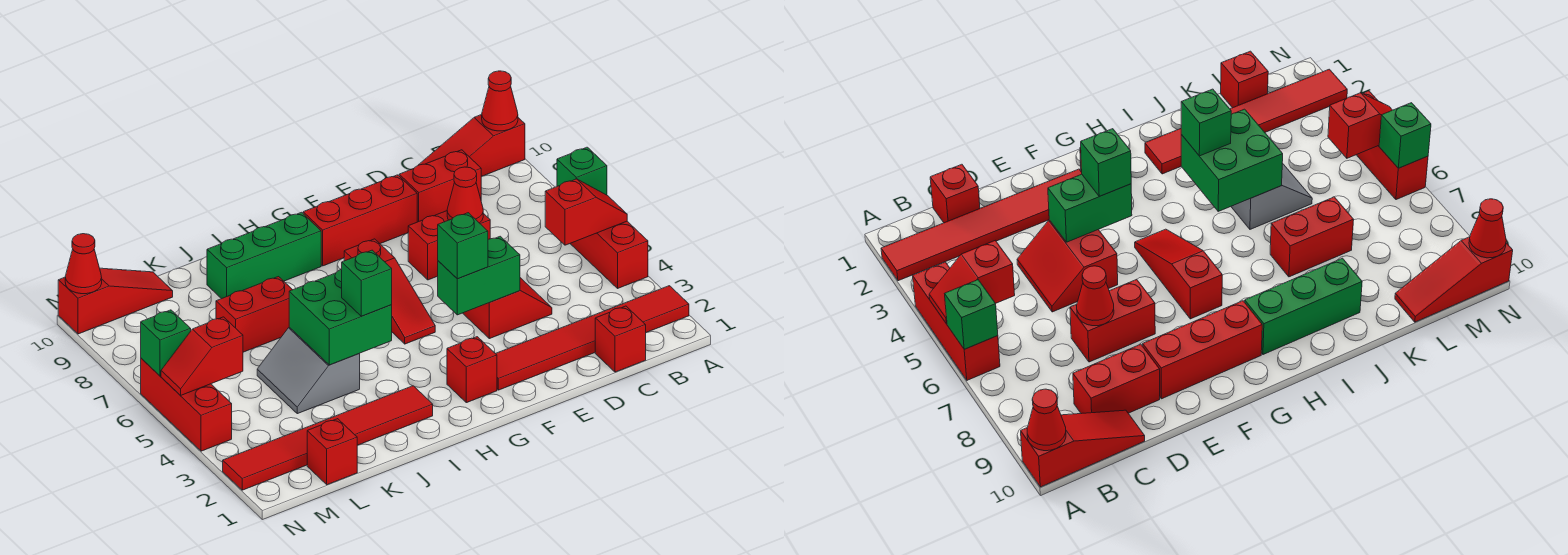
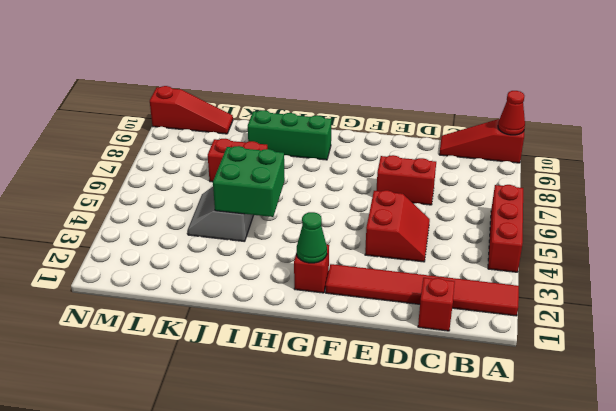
green cone G2 level 2 -> none
none -> red brick C9:D9 level 1
none -> red brick E9:G9 level 1
none -> red slope G5:G7 level 1 top 7

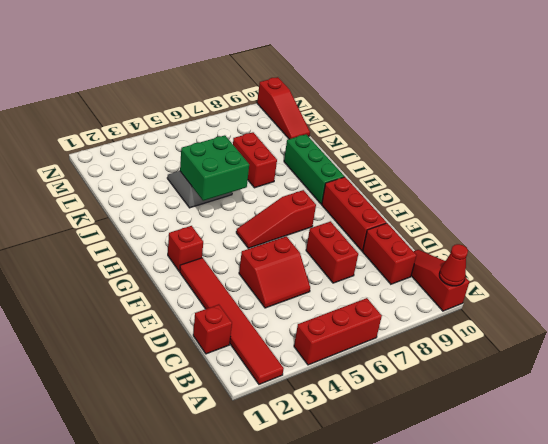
none -> red tile I2:N2 level 1
none -> red brick L1 level 1
none -> red brick N4:N6 level 1

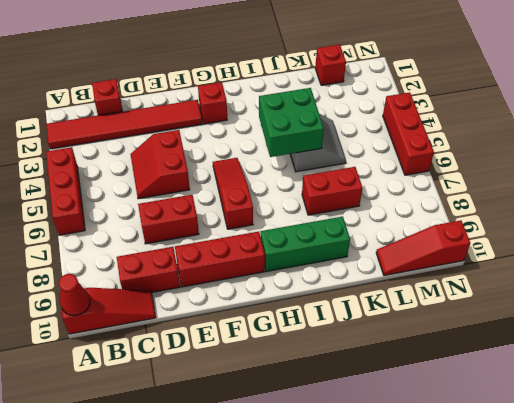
none -> red tile I2:N2 level 1
none -> red slope A5:B5 level 2 top B
none -> green brick A6 level 2

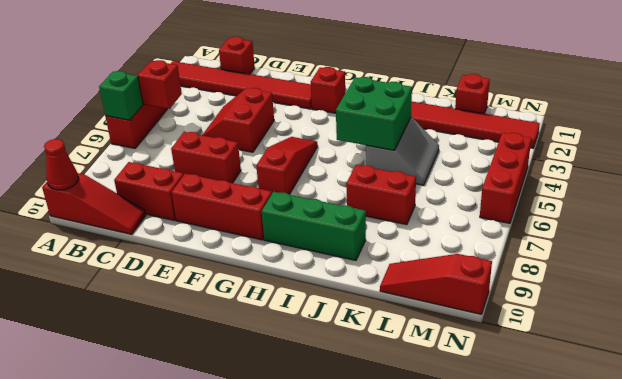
none -> red cone D7 level 2
none -> green brick E4:F4 level 2
none -> red slope M5:N5 level 2 top M

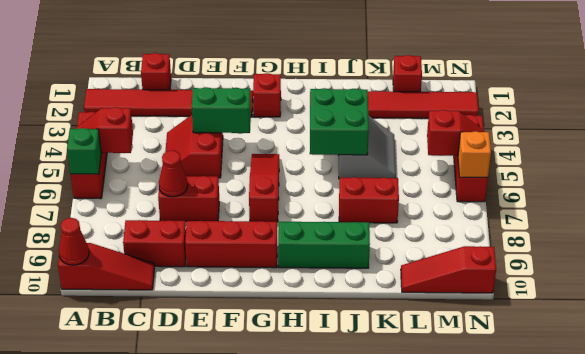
orange brick N6 level 2 -> green brick N6 level 2
none -> red cone N10 level 2
none -> green brick F4 level 3
none -> green brick I4 level 3

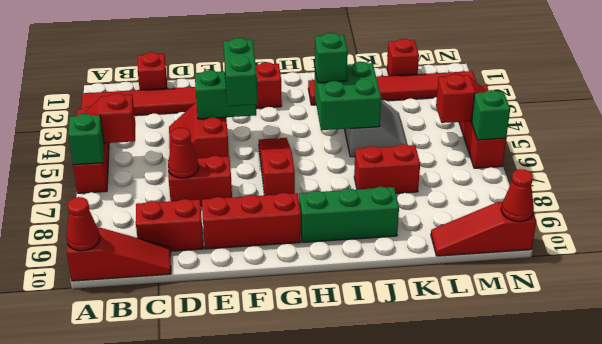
green brick F4:F5 level 3 -> green brick F4 level 3

